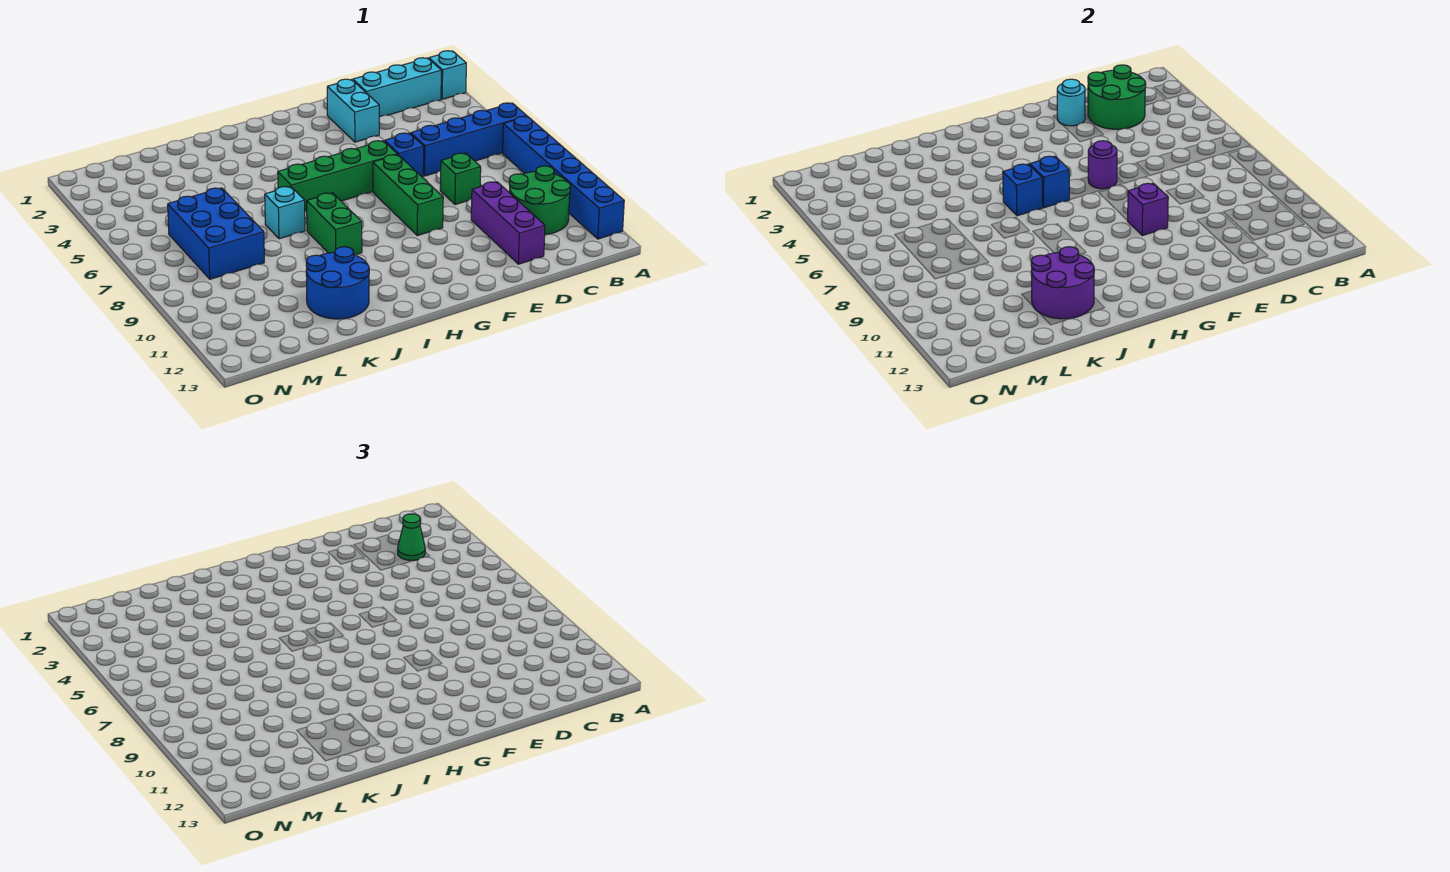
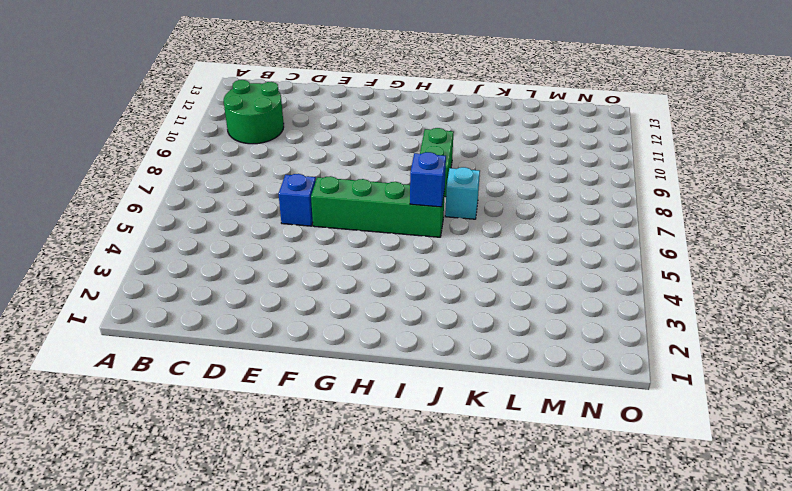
none -> cyan brick A2 level 1
none -> blue brick A6:D6 level 1
none -> blue brick A7:A12 level 1

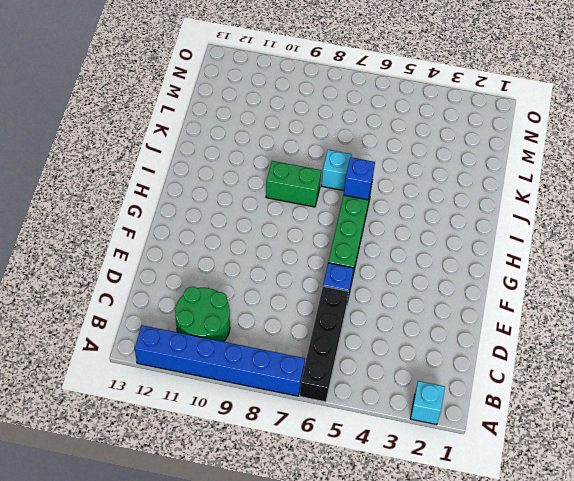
black brick A6:D6 level 1 -> blue brick A6:D6 level 1
none -> cyan brick B2:D2 level 1
none -> green brick D8 level 1
none -> purple brick D10:D12 level 1

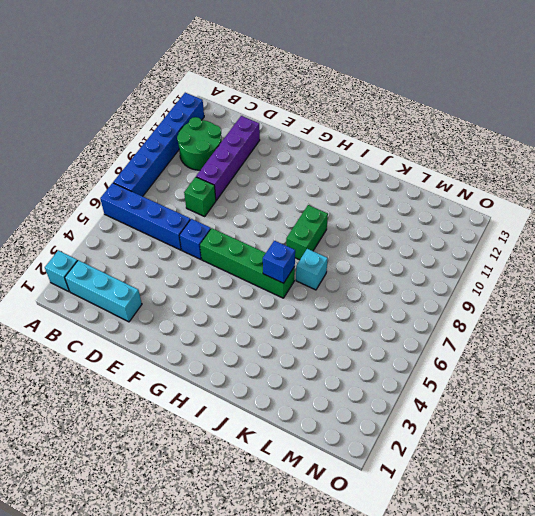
purple brick D9:D12 level 1 -> purple brick D10:D12 level 1
none -> cyan brick E2:E3 level 1
none -> green brick F7:F9 level 1
none -> blue round brick J11:K12 level 1

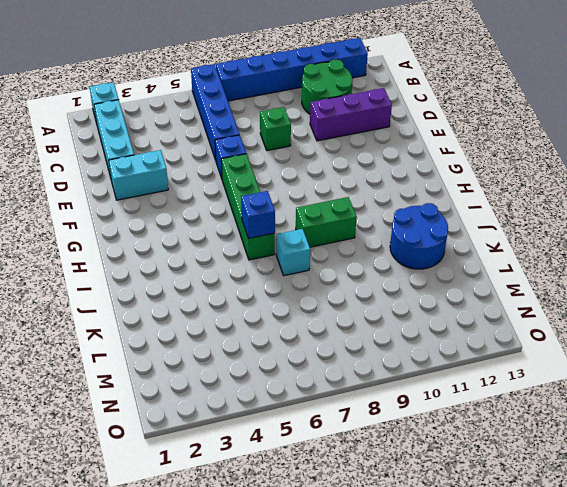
none -> green brick F7:F9 level 1
none -> blue brick L6:M8 level 1
none -> green round brick C2:D3 level 2

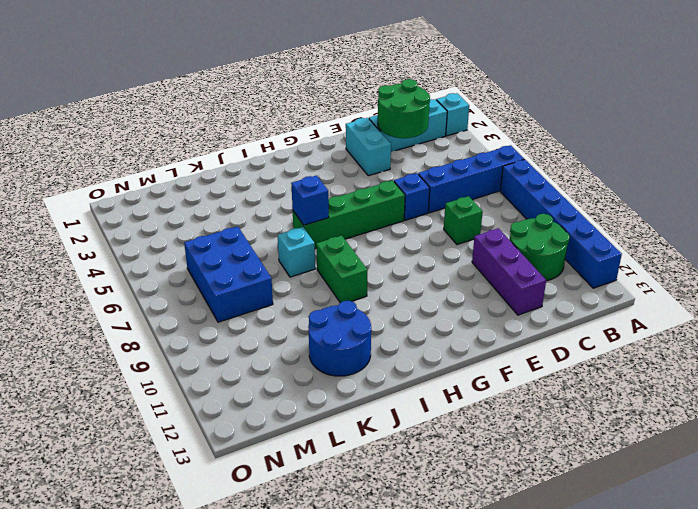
none -> green brick F7:F9 level 1
none -> cyan round brick E2 level 2
none -> purple round brick F6 level 2

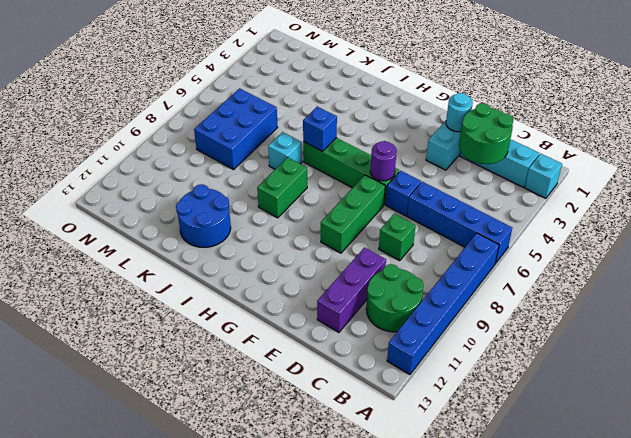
none -> purple brick F9 level 2
none -> blue brick H6 level 2
none -> purple round brick J11:K12 level 2

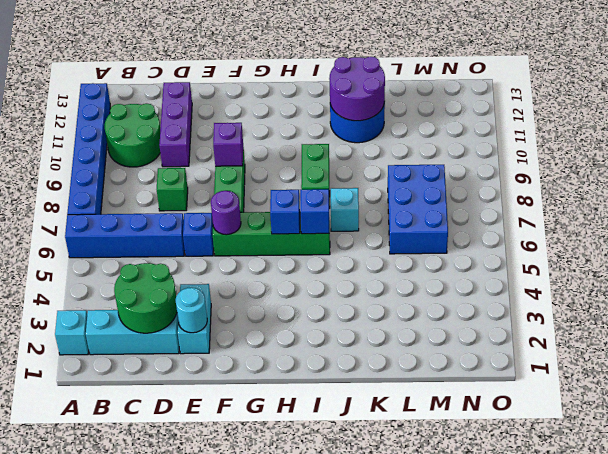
none -> green cone C3 level 3

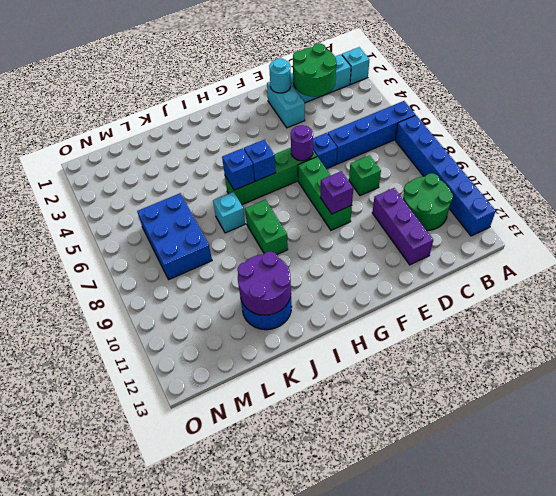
none -> green cone C3 level 3

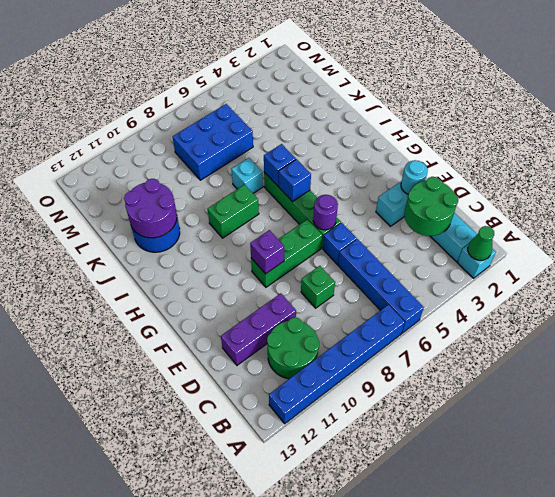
green cone A2 level 2 -> green cone C3 level 3

